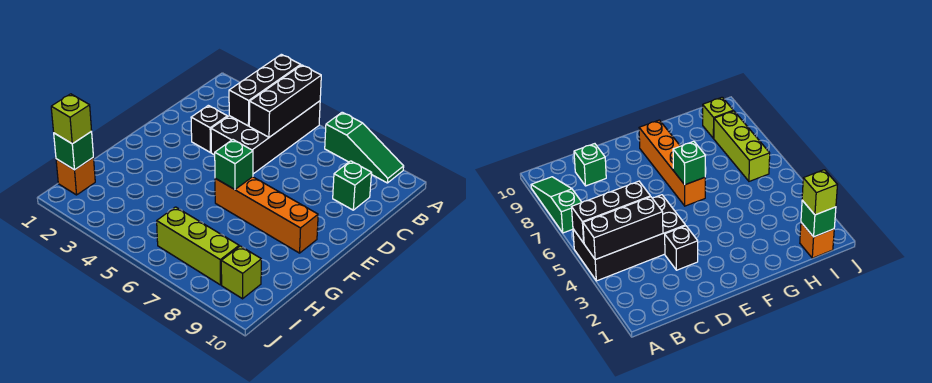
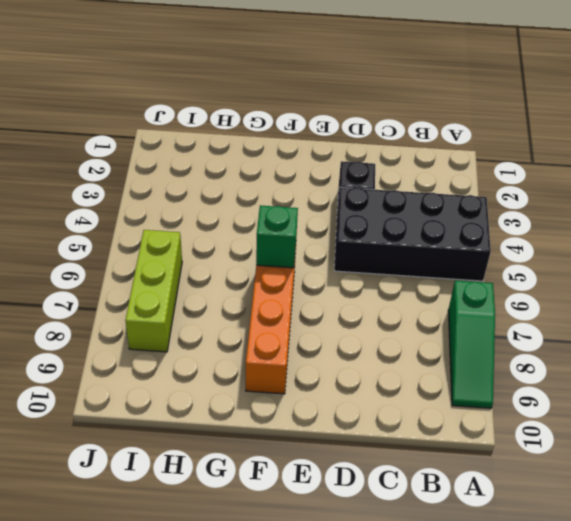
none -> green brick C9 level 1
none -> orange brick I1 level 1
none -> lime brick I9 level 1

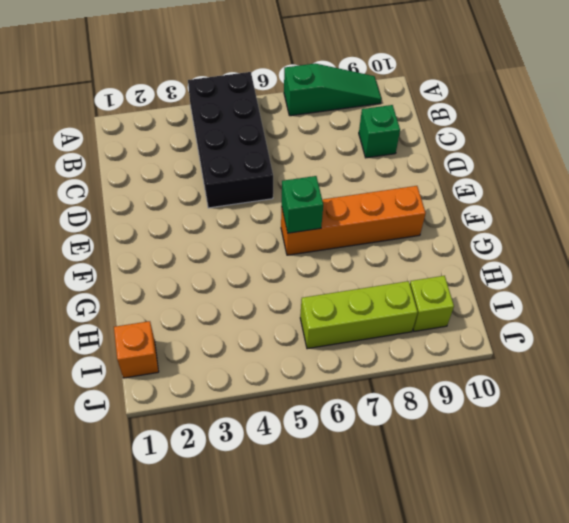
none -> black brick D3 level 1
none -> black brick A4:C4 level 2
none -> black brick A5:C5 level 2

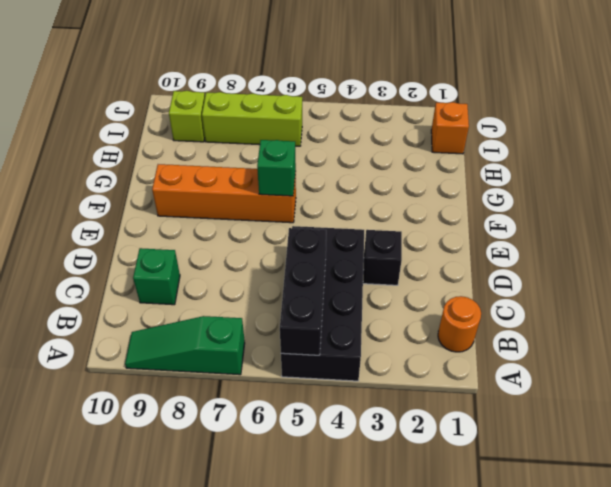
orange round brick B1 level 1 -> none
none -> black brick A4:C4 level 2
none -> green brick I1 level 2
none -> lime brick I1 level 3

